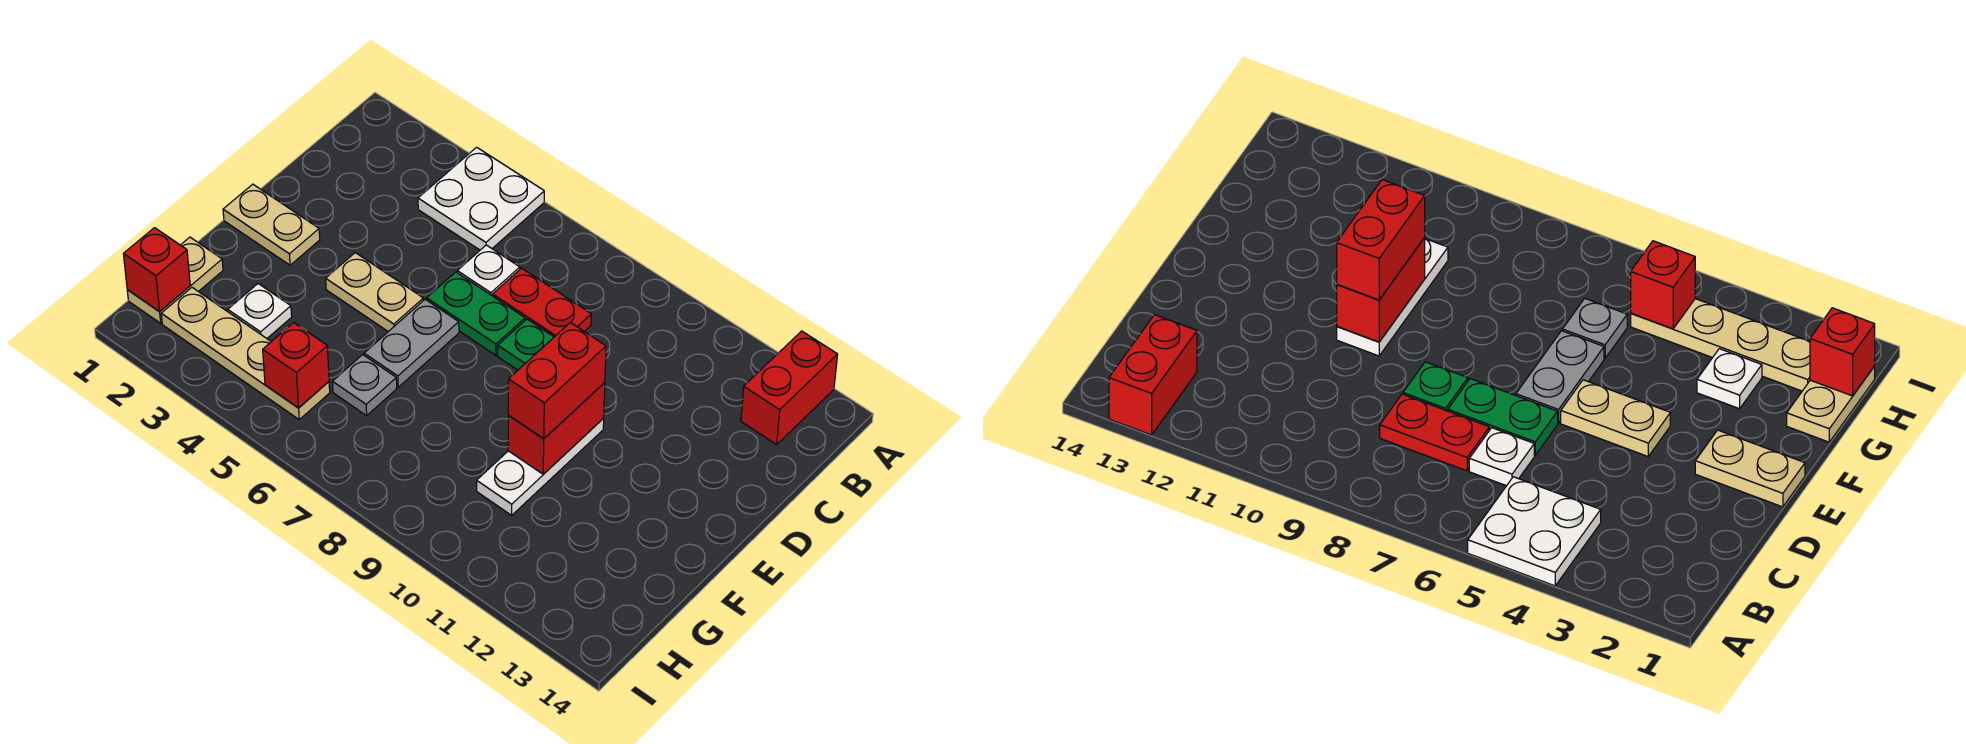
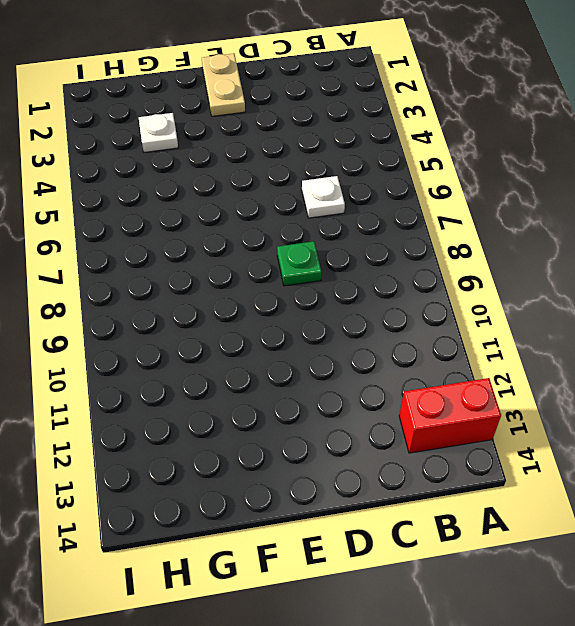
none -> white plate A4:B5 level 1
none -> red plate C7:C8 level 1
none -> green plate D6:D7 level 1

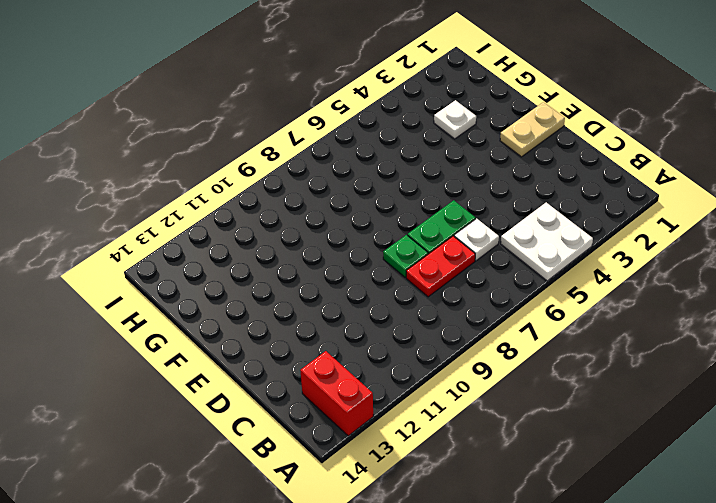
none -> tan plate E4:E5 level 1
none -> grey plate E6:F6 level 1
none -> white plate E10:G10 level 1

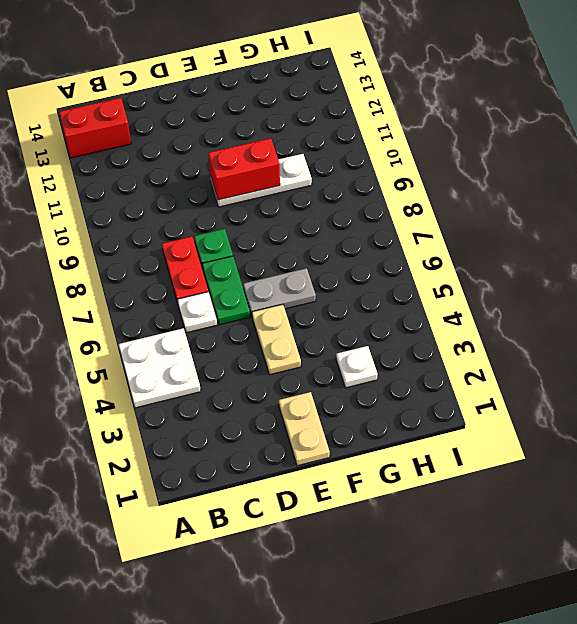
none -> tan plate G1:H1 level 1
none -> grey plate G6 level 1
none -> tan plate H2:H5 level 1

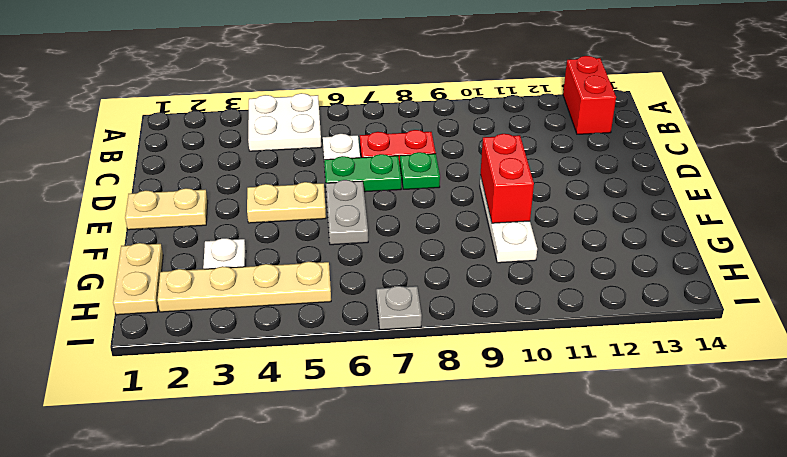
grey plate I7 level 1 -> grey plate G6 level 1
none -> red brick H1 level 2
none -> red brick H5 level 2
none -> red brick E10:F10 level 3

